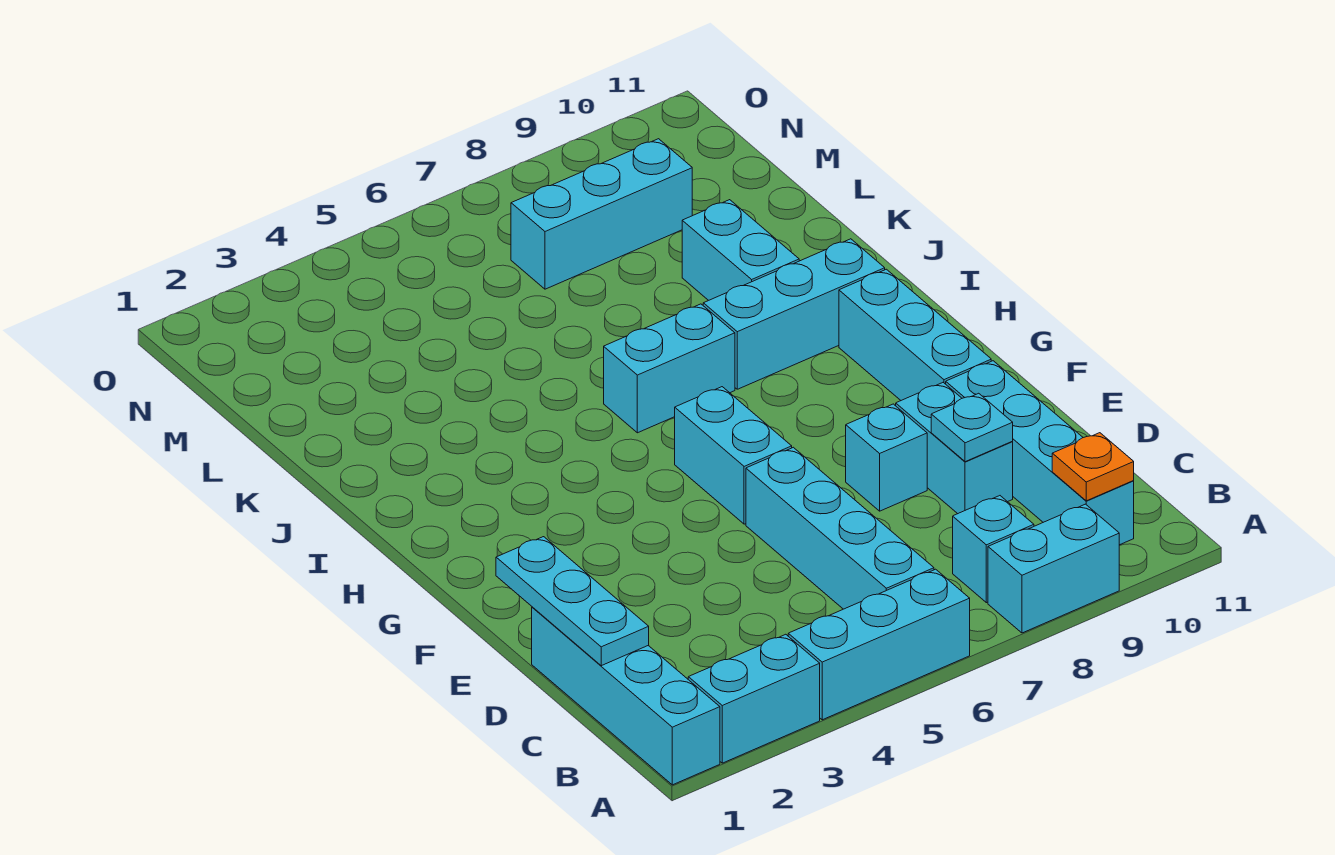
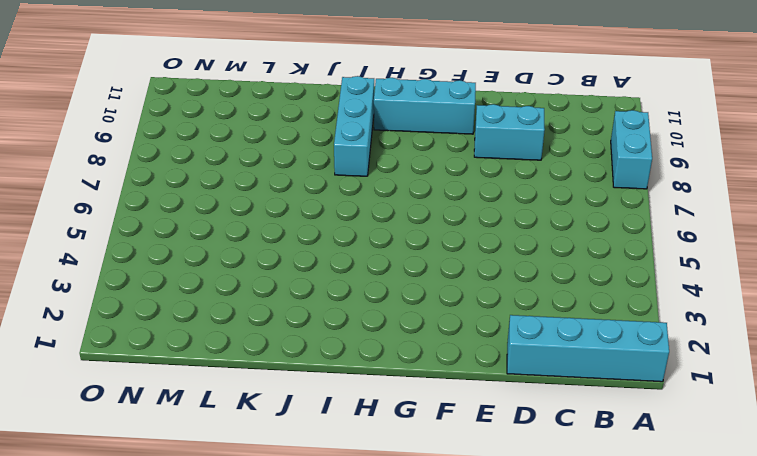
none -> cyan brick A2:A3 level 1
none -> cyan brick A4:A6 level 1
none -> cyan brick B6:E6 level 1

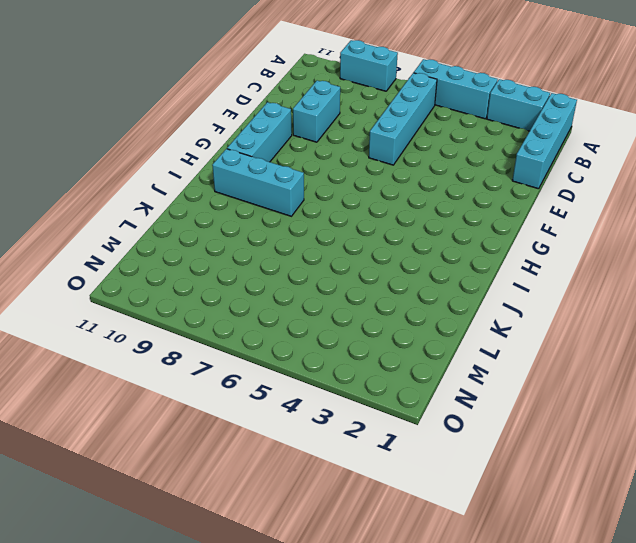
none -> cyan brick B8 level 1
none -> cyan brick B10:E10 level 1
none -> cyan brick E8 level 1

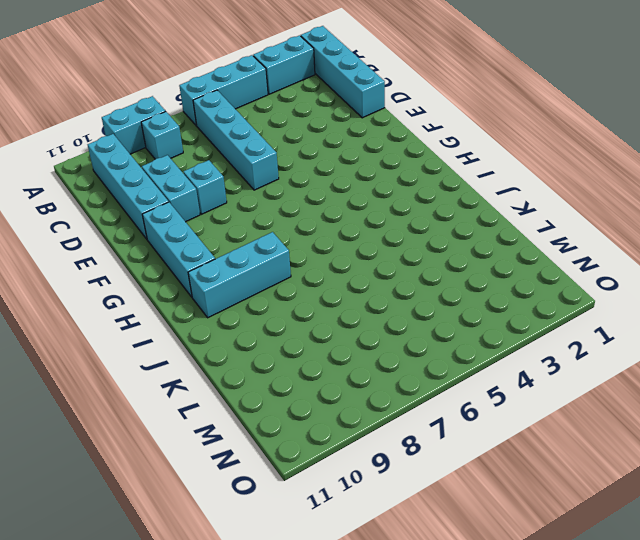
none -> cyan brick F6:G6 level 1
none -> cyan brick I6:I7 level 1
none -> cyan brick J9:K9 level 1

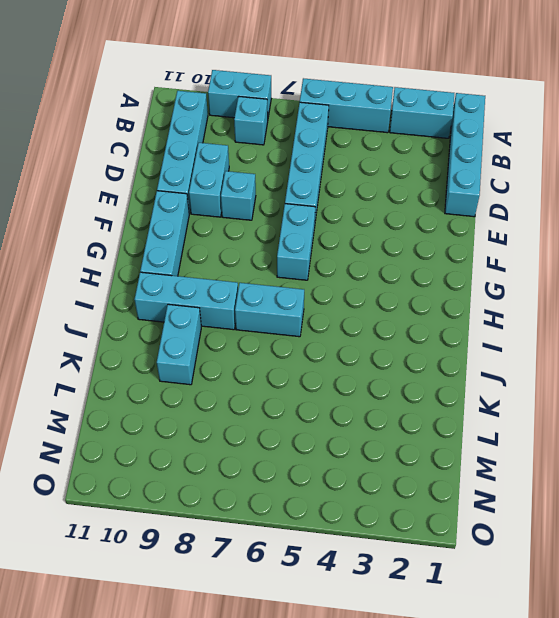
none -> cyan brick M7:M9 level 1
none -> orange plate B10 level 2
none -> cyan plate C1:E1 level 2

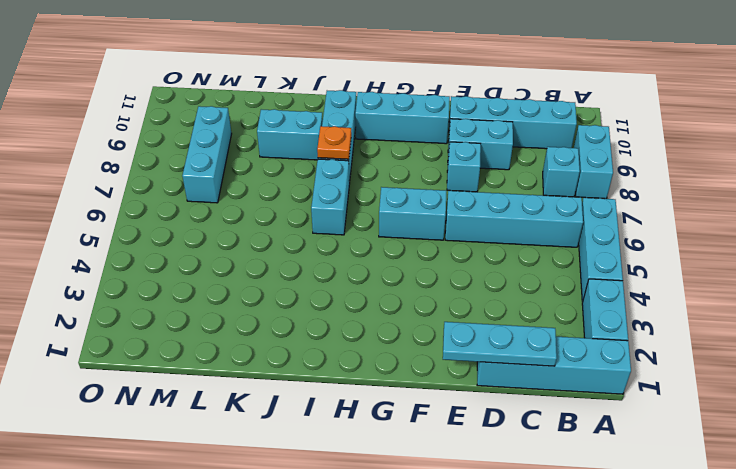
orange plate I8 level 2 -> orange plate B10 level 2
none -> cyan plate D9 level 2

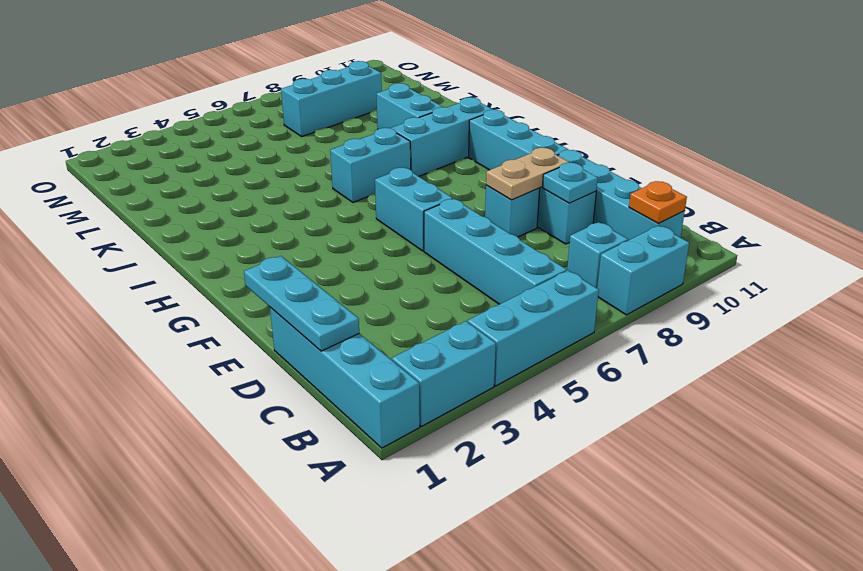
tan plate E8:E9 level 2 -> none

